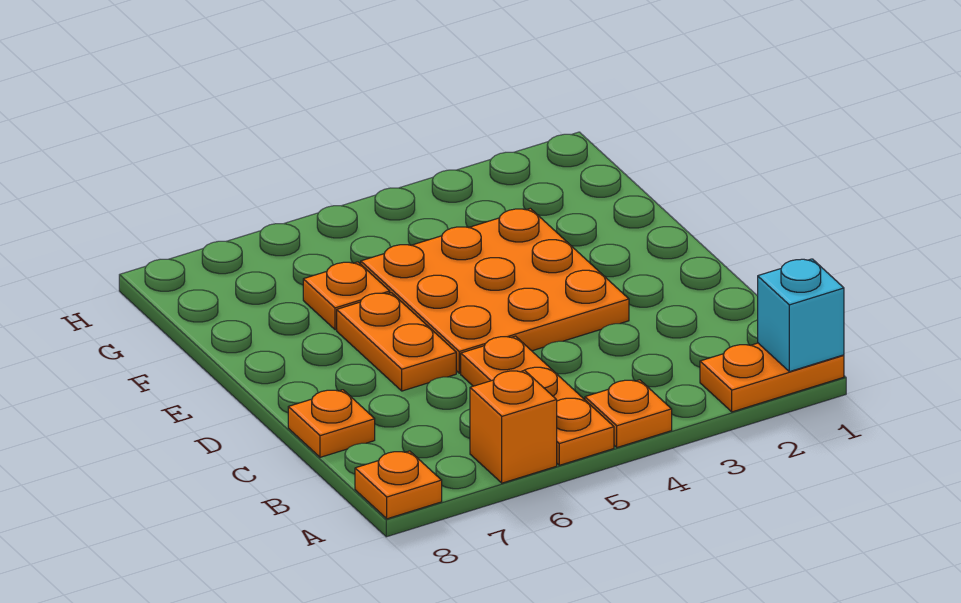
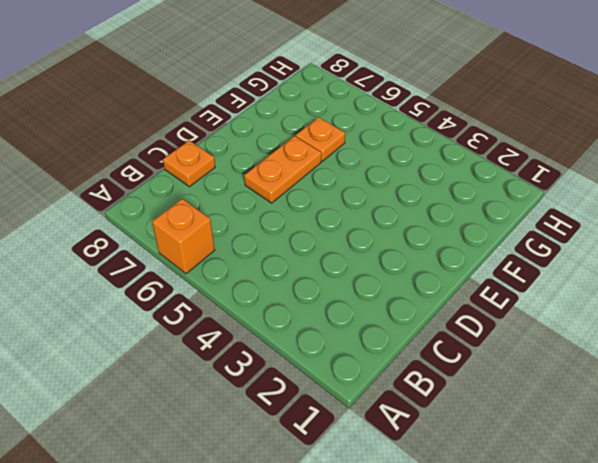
none -> orange plate A1:A2 level 1
none -> orange plate A4 level 1

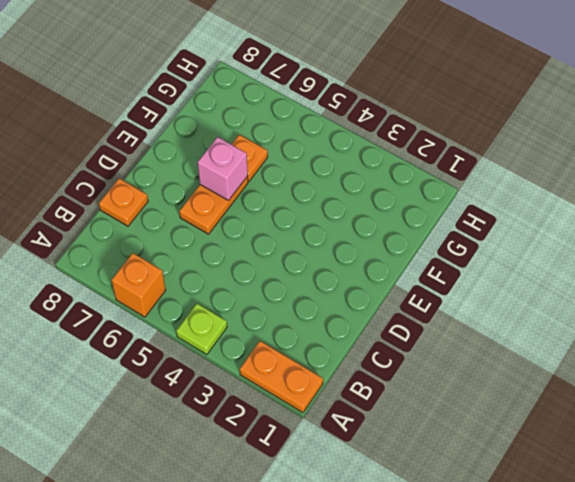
lime plate A4 level 1 -> orange plate A4 level 1
pink brick E6 level 2 -> none
none -> orange plate A5:C5 level 1
none -> orange plate A8 level 1

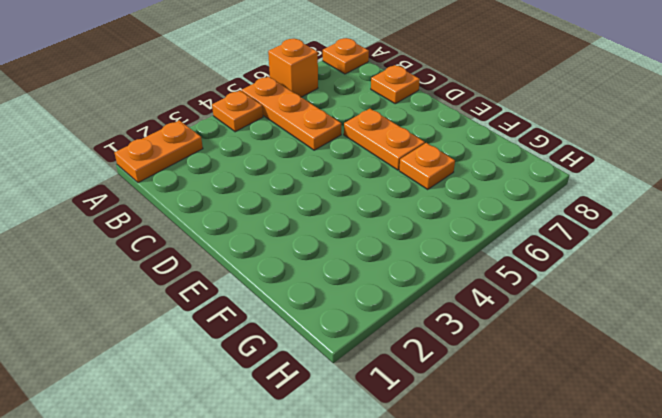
none -> orange plate D3:F5 level 1
none -> cyan brick A1 level 2

